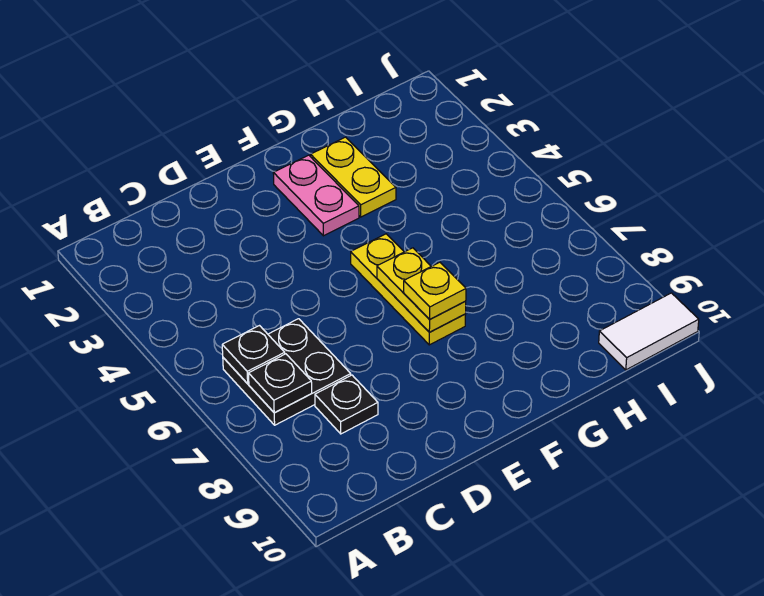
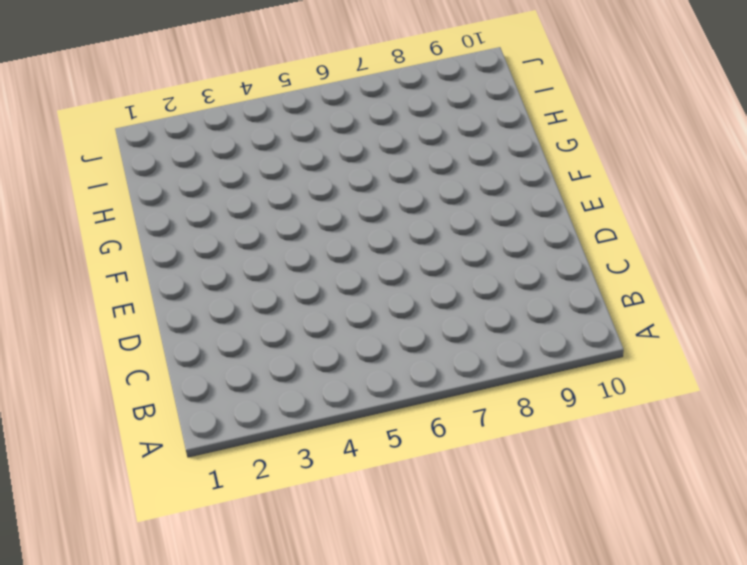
none -> black plate B6:C7 level 1
none -> black plate C8 level 1

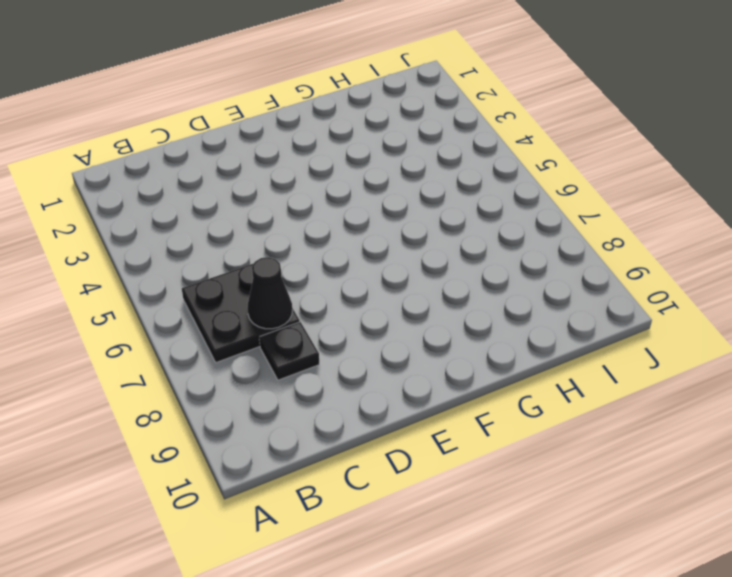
black cone C7 level 2 -> none
none -> pink plate F2:F3 level 1
none -> yellow plate F5:F7 level 1

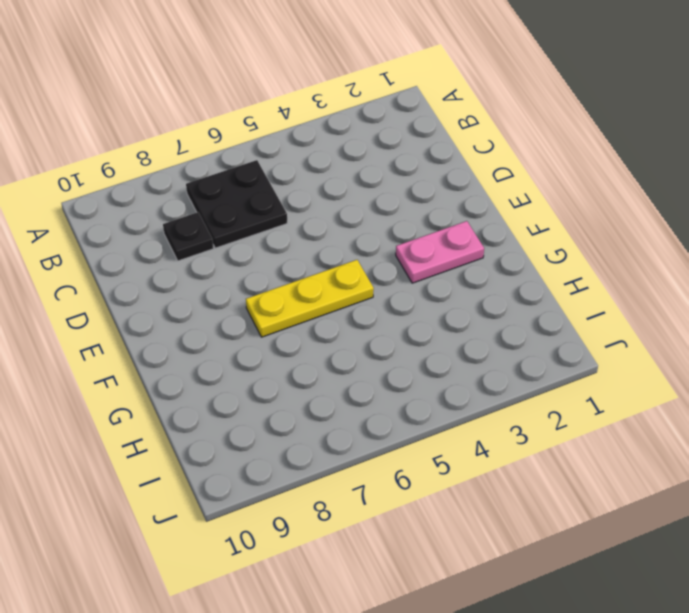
none -> yellow plate G2:G3 level 1
none -> white tile I10:J10 level 1

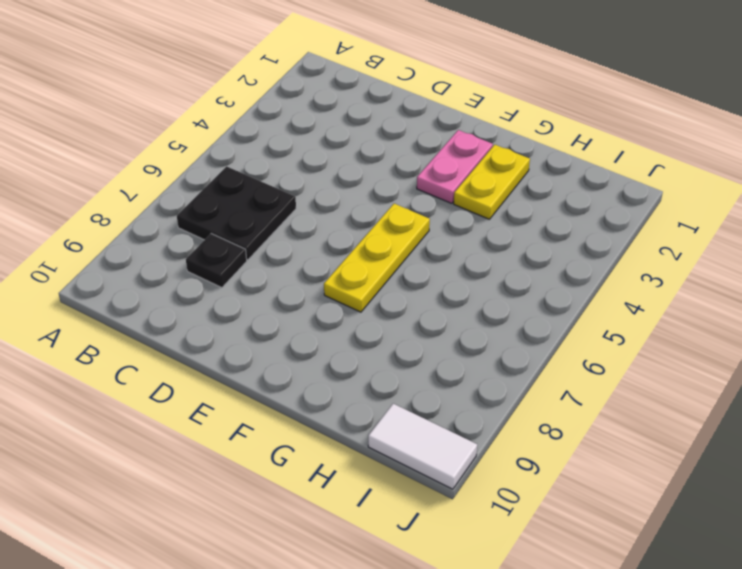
none -> black plate B6 level 2
none -> black plate B7 level 2

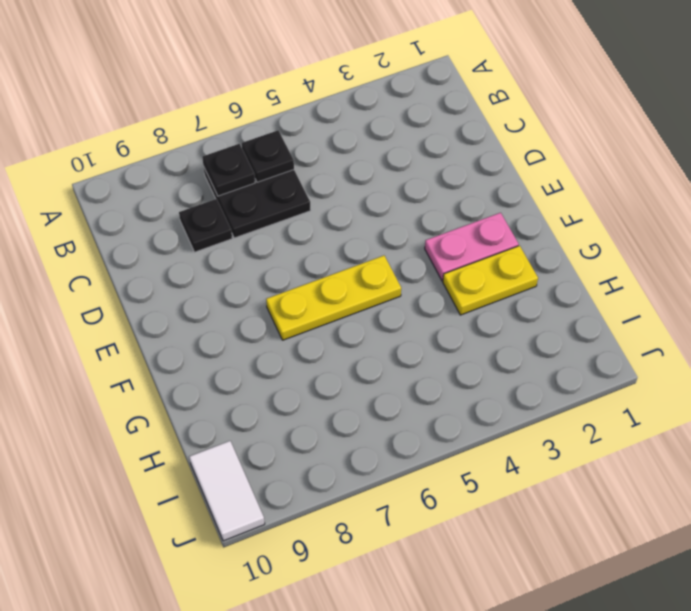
none -> yellow plate F6:F7 level 2
none -> yellow plate F7 level 3

